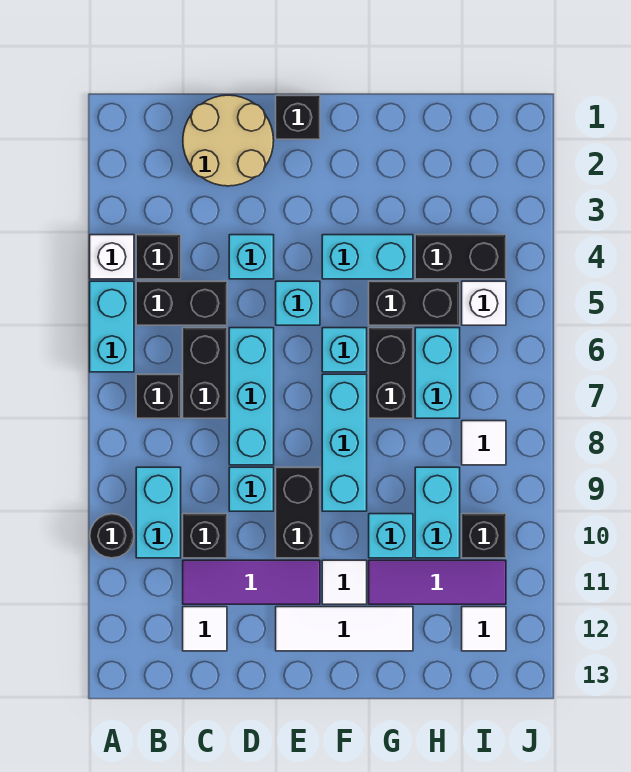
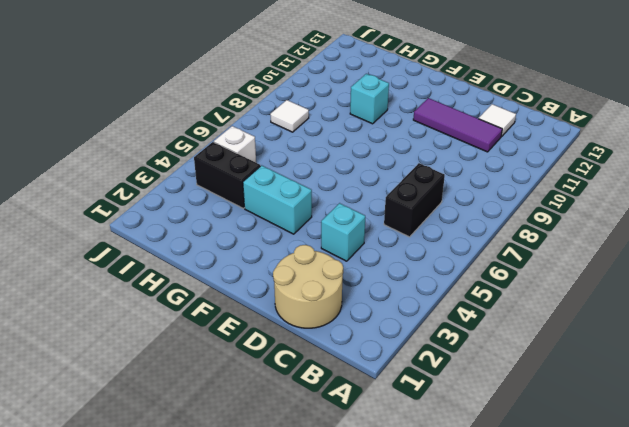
none -> white brick A4 level 1
none -> cyan brick A5:A6 level 1
none -> black round brick A10 level 1
none -> black brick B4 level 1

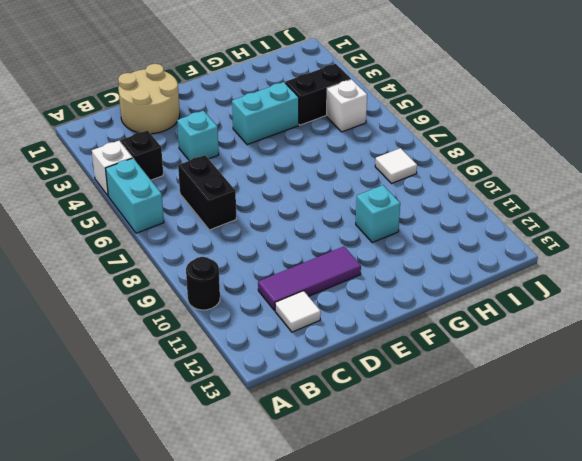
none -> black brick B5:C5 level 1
none -> black brick B7 level 1
none -> cyan brick B9:B10 level 1
none -> black brick C10 level 1

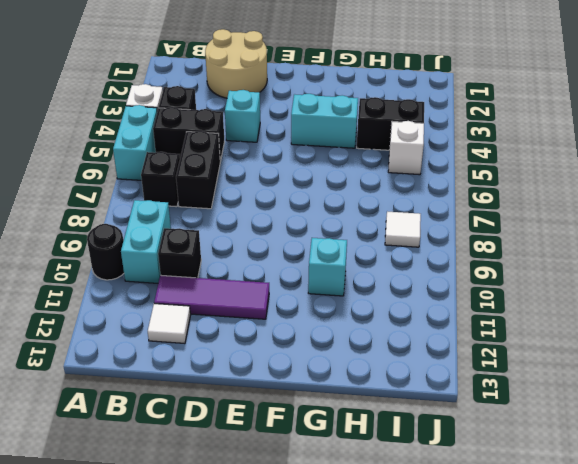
none -> cyan brick D6:D8 level 1
none -> cyan brick D9 level 1
none -> black brick E1 level 1
none -> cyan brick E5 level 1

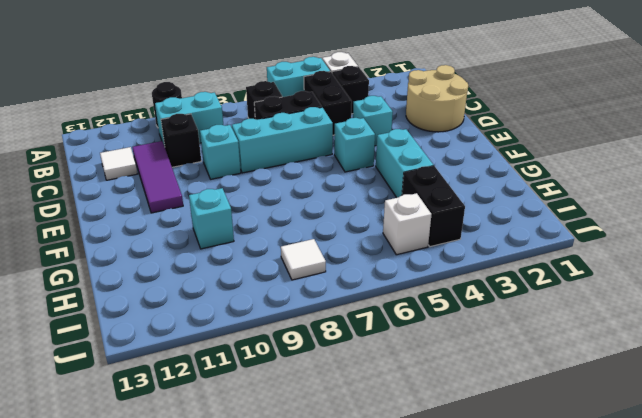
none -> black brick E1 level 1
none -> black brick E9:E10 level 1
none -> white tile E12:G12 level 1
none -> cyan brick F6 level 1

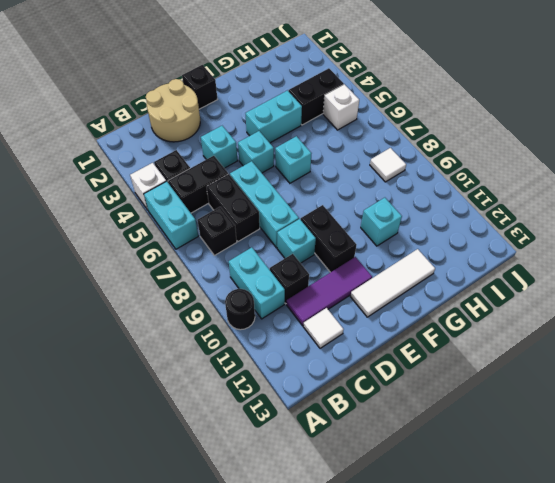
none -> cyan brick F7:F9 level 1
none -> white tile F11 level 1
none -> black brick G5:H5 level 1
none -> black brick G6:G7 level 1

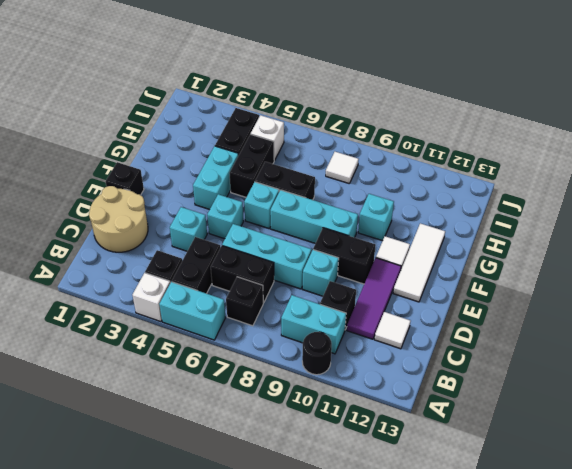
none -> purple tile G11:I11 level 1
none -> cyan brick H6:H7 level 1
none -> cyan brick H9:H10 level 1
none -> black brick I10 level 1

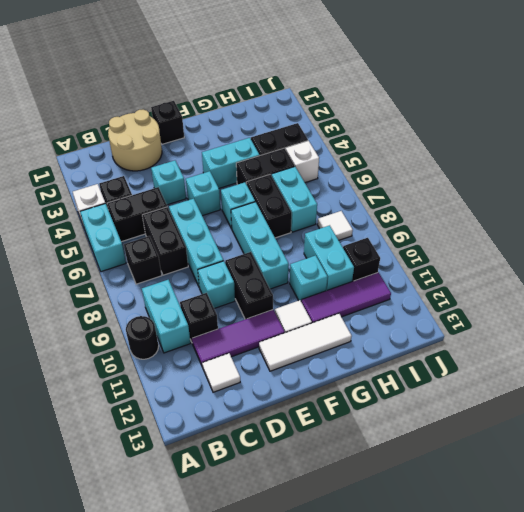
none -> white tile I12 level 1

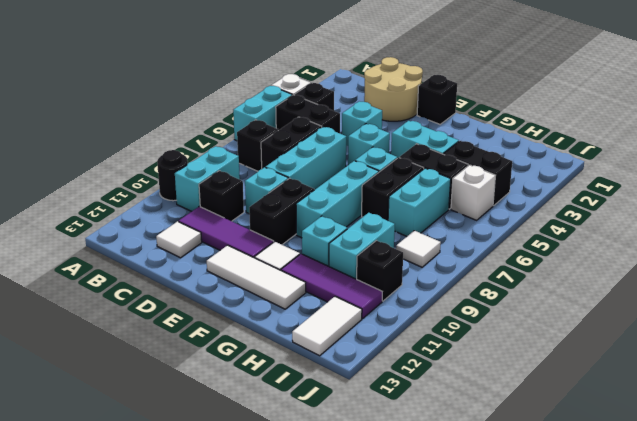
white tile I12:I13 level 1 -> white tile I12 level 1

